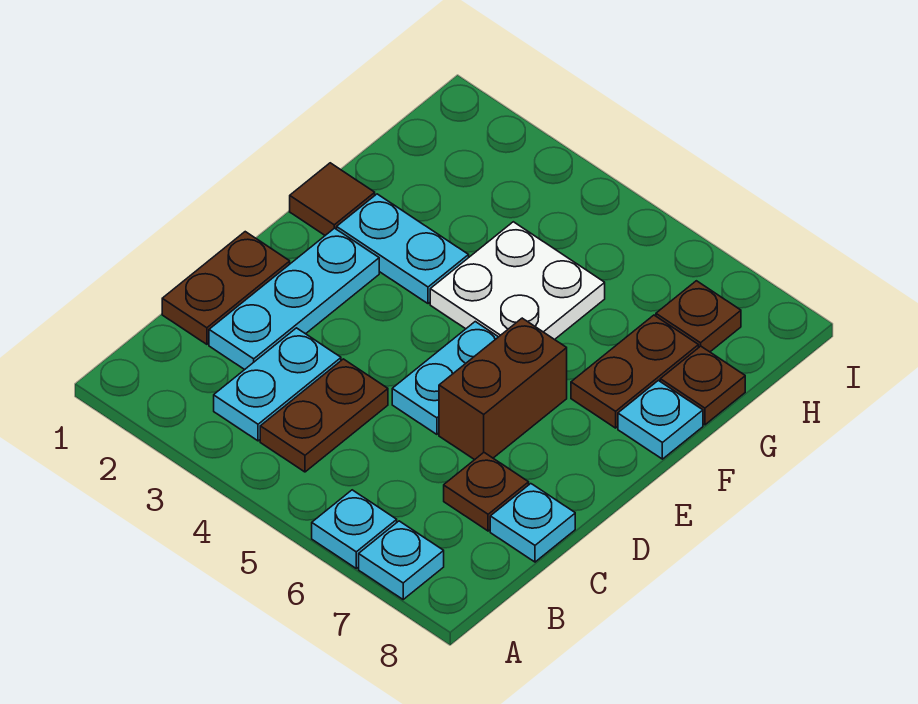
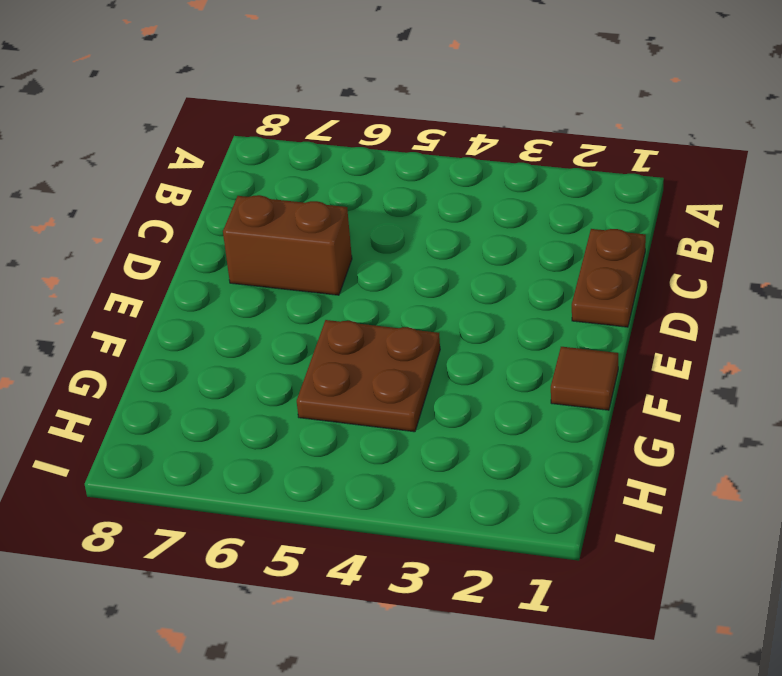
brown brick D6:D7 level 1 -> brown brick D6:E6 level 1
brown plate F4:G5 level 1 -> white plate F4:G5 level 1
none -> cyan plate A6 level 1
none -> cyan plate A7 level 1
none -> cyan plate B3:C3 level 1

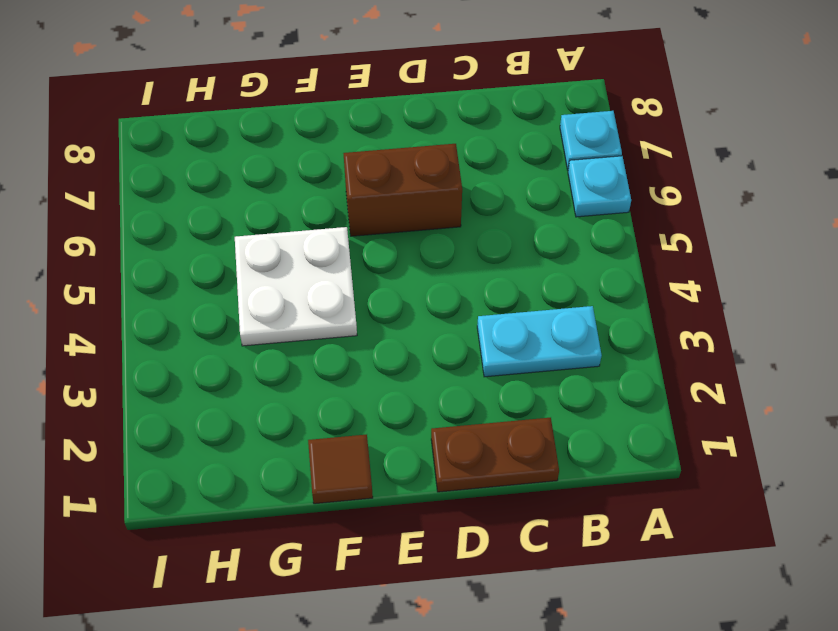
none -> brown plate B4:C4 level 1
none -> cyan plate C2:E2 level 1
none -> brown plate C7 level 1

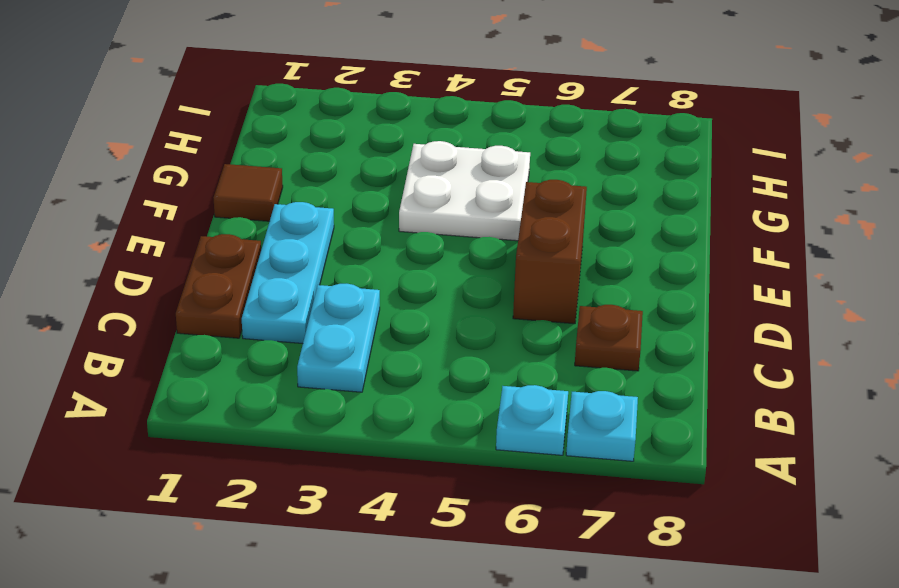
none -> brown plate B4:C4 level 1
none -> cyan plate C8 level 1
none -> cyan plate D5:E5 level 1

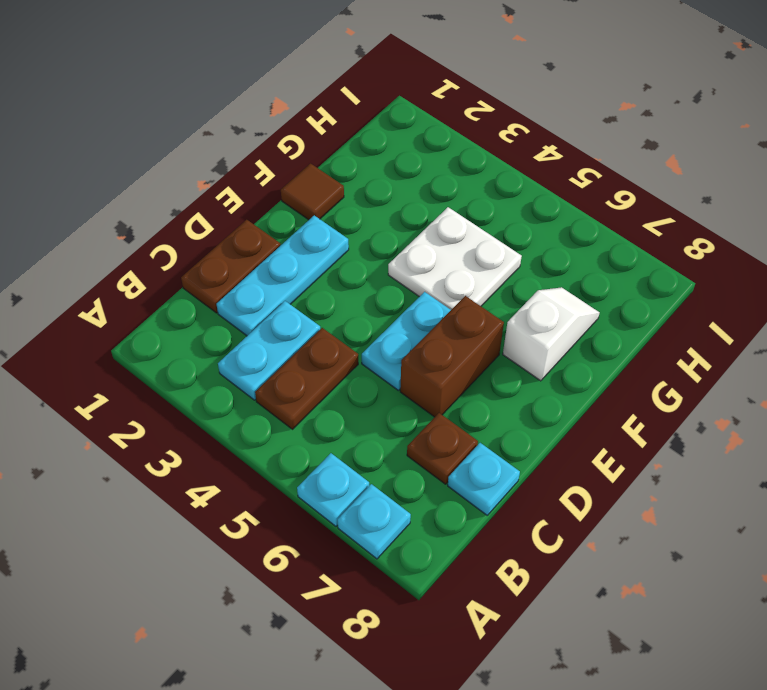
white slope F7:G7 level 1 top F -> brown plate F7:G7 level 1
none -> cyan plate F2:F3 level 1
none -> cyan plate F8 level 1
none -> brown plate G8 level 1

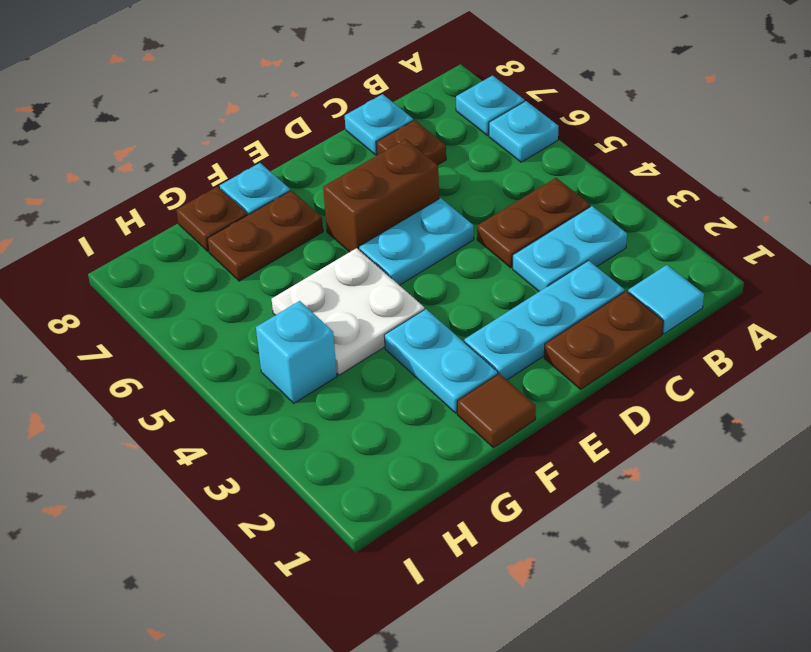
cyan tile B1 level 1 -> none
cyan brick H4 level 1 -> none
none -> brown plate H7 level 1

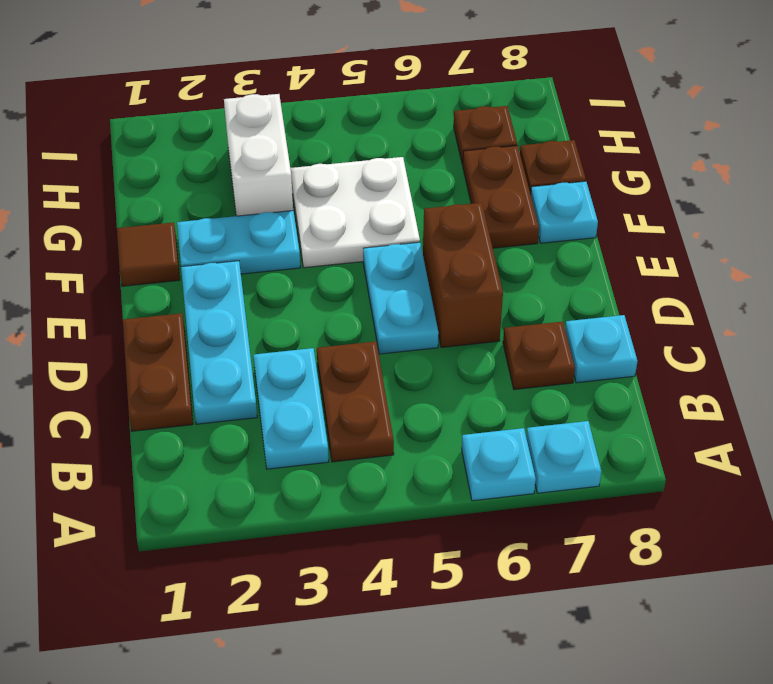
white brick G3:H3 level 1 -> none

